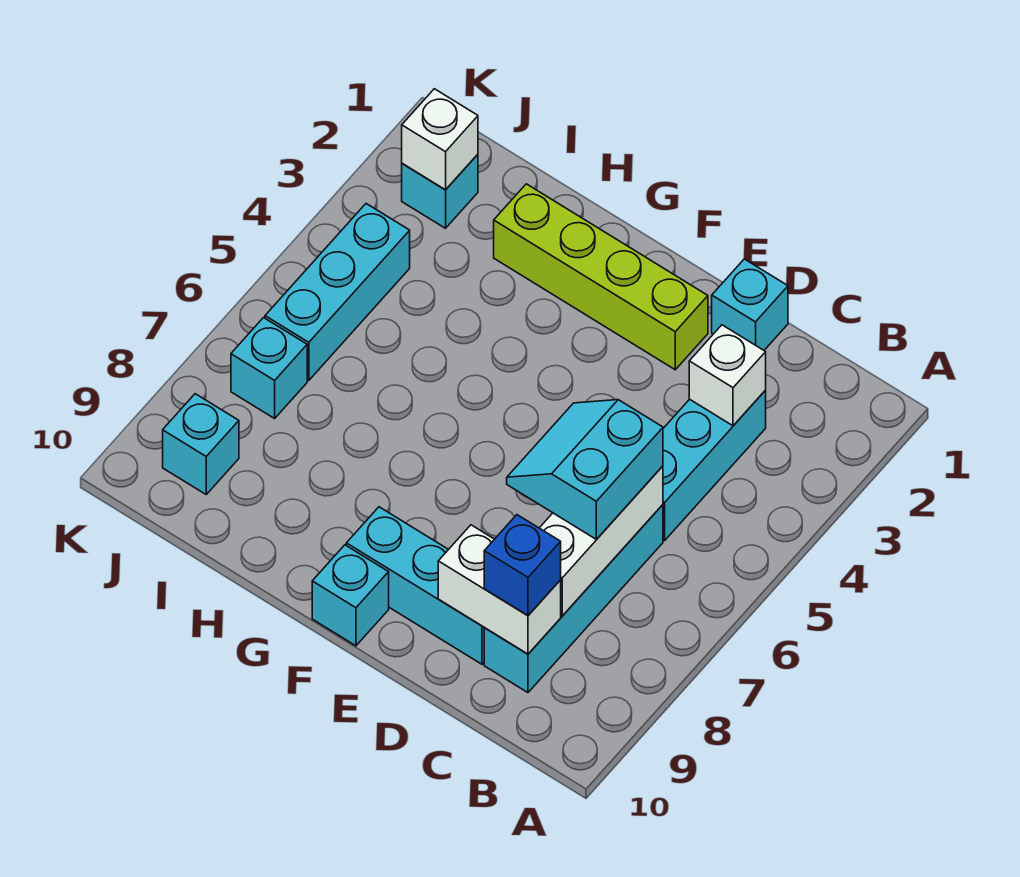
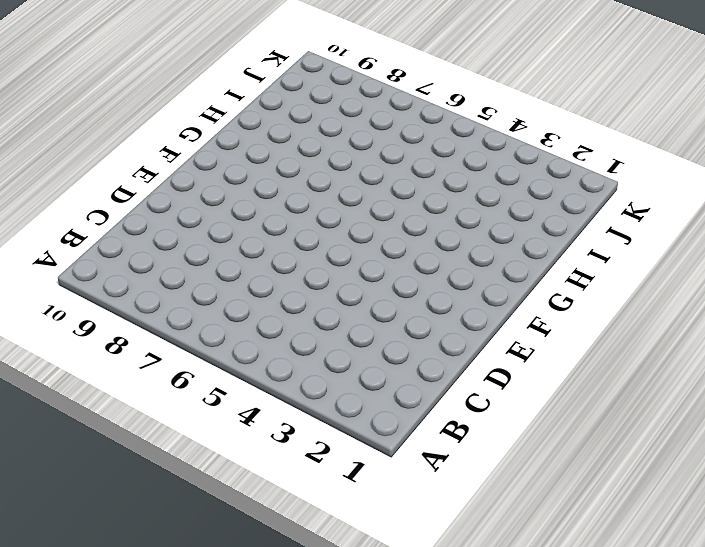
none -> cyan brick C3:C5 level 1
none -> cyan brick C6:C9 level 1
none -> cyan brick D1 level 1

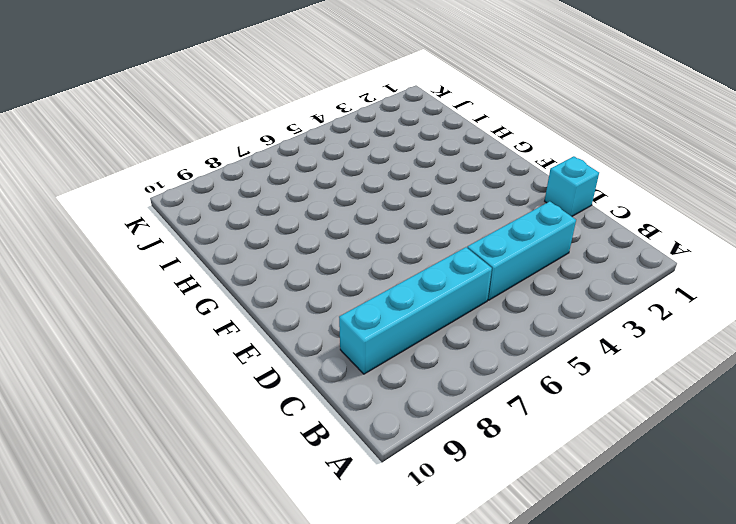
none -> cyan brick D9:F9 level 1
none -> lime brick E2:H2 level 1
none -> cyan brick F10 level 1

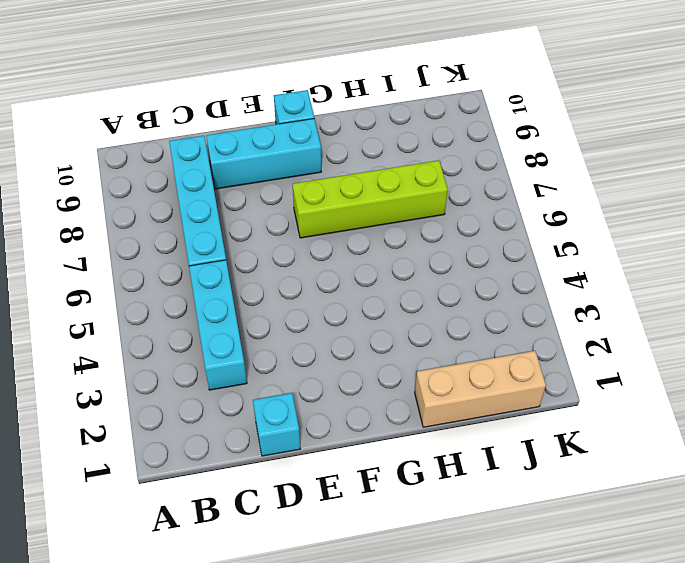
lime brick F7:I7 level 1 -> lime brick E2:H2 level 1
tan brick H1:J1 level 1 -> none
none -> cyan brick J2 level 1
none -> cyan brick J4:J6 level 1
none -> cyan brick J7 level 1

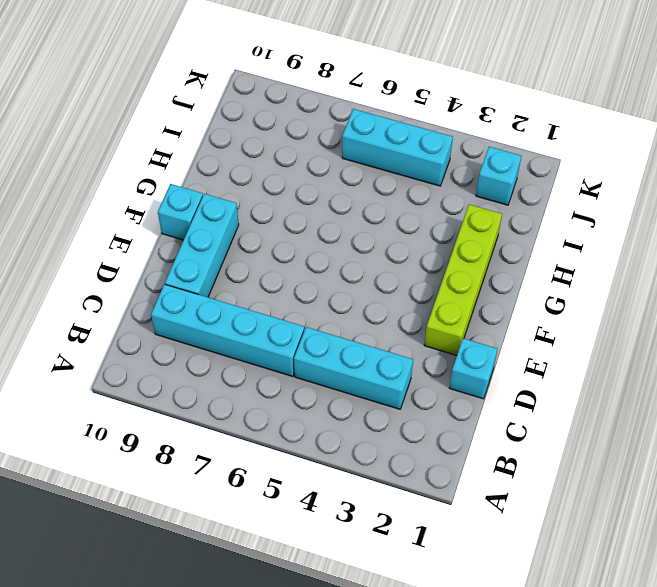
none -> cyan brick J7 level 1
none -> cyan brick J9 level 1
none -> white brick C3 level 2

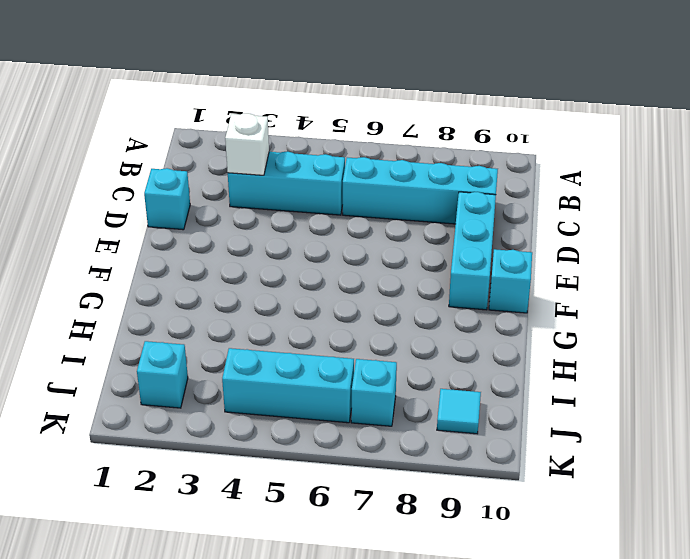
cyan tile J9 level 1 -> cyan brick J9 level 1
none -> lime brick E2:H2 level 1
none -> white brick C6:C8 level 2
none -> white brick C9:D9 level 2

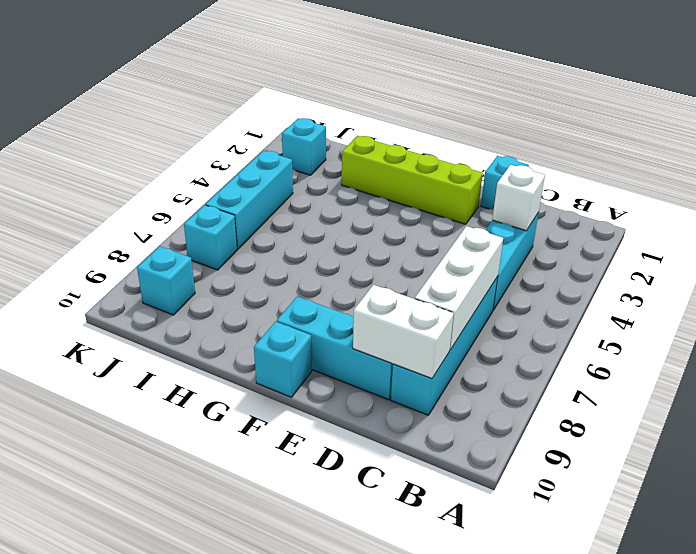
none -> white brick J2 level 2
none -> cyan slope C6:D7 level 3 top C
none -> blue brick C9 level 3

